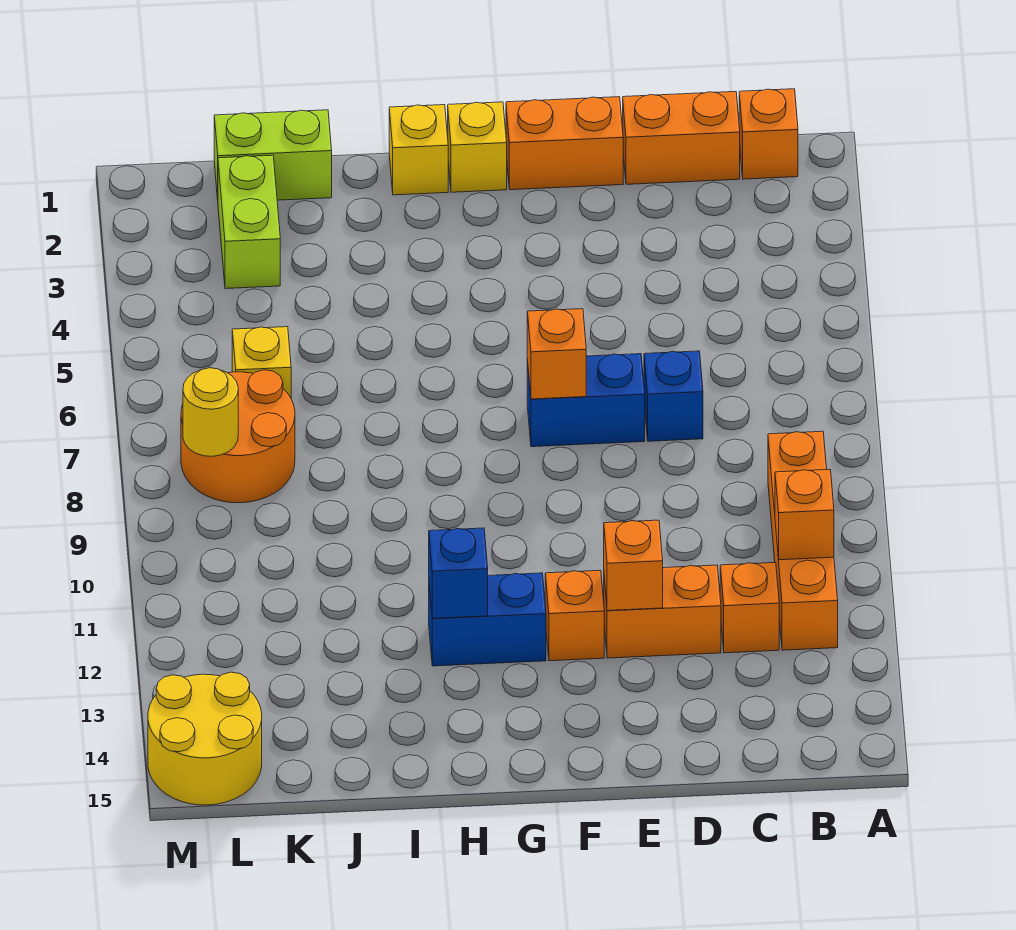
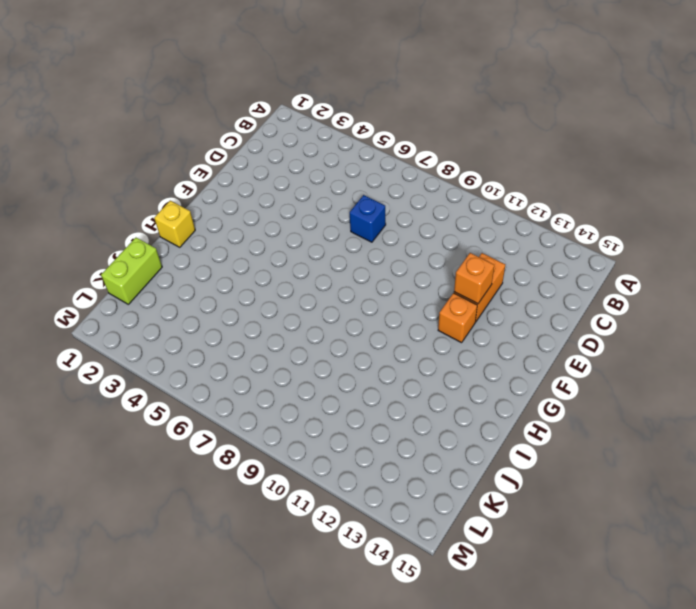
none -> orange brick B1 level 1
none -> orange brick B9:B12 level 1
none -> orange brick C1:D1 level 1

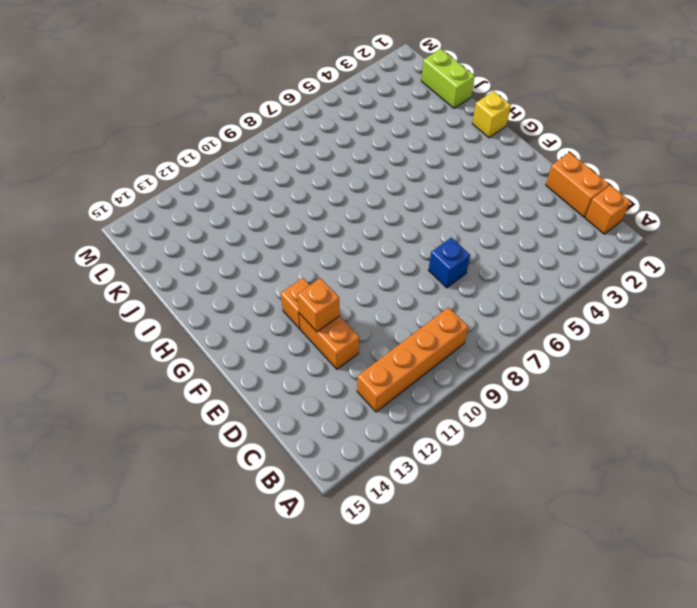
none -> orange brick C12 level 1
none -> orange brick E1:F1 level 1
none -> blue brick E7:F7 level 1

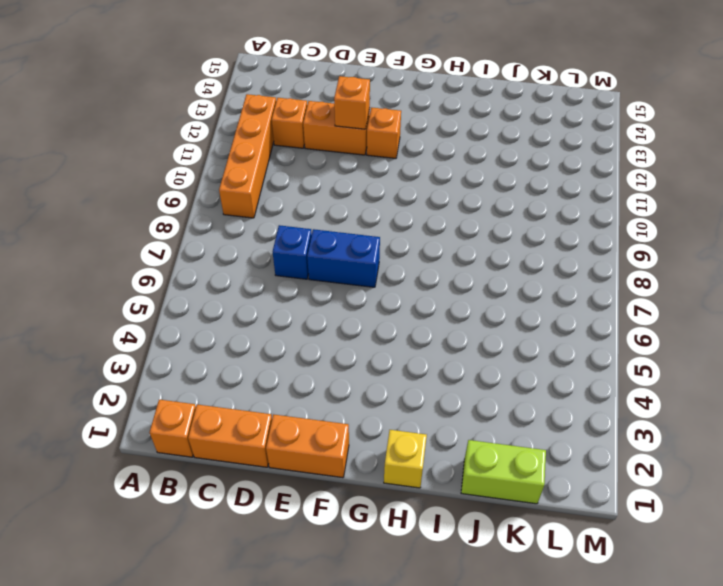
none -> yellow brick G1 level 1
none -> blue brick G12:H12 level 1
none -> lime brick K2:K3 level 1

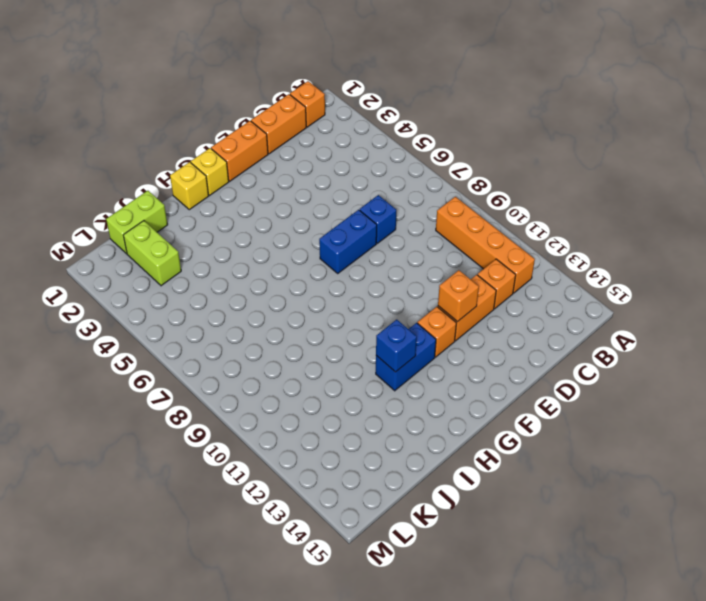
none -> yellow brick K6 level 1
none -> orange round brick K7:L8 level 1
none -> yellow round brick L14:M15 level 1

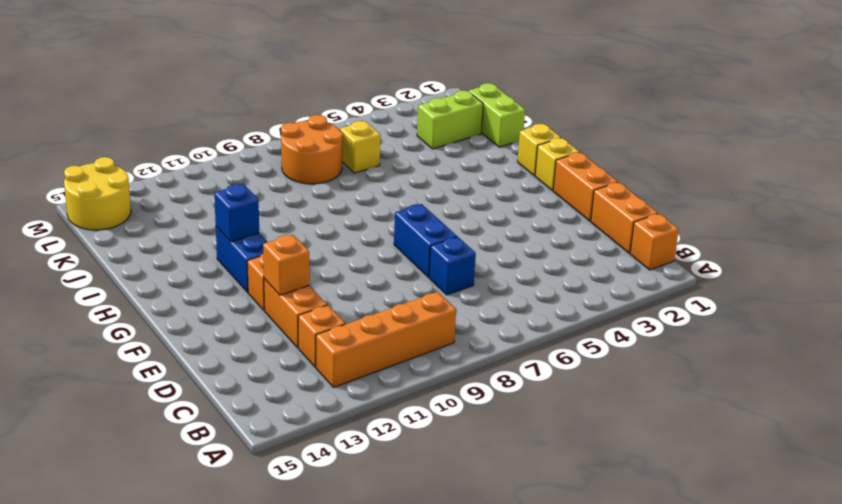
none -> orange brick B11 level 2
none -> orange brick F7 level 2
none -> yellow round brick L8 level 2

